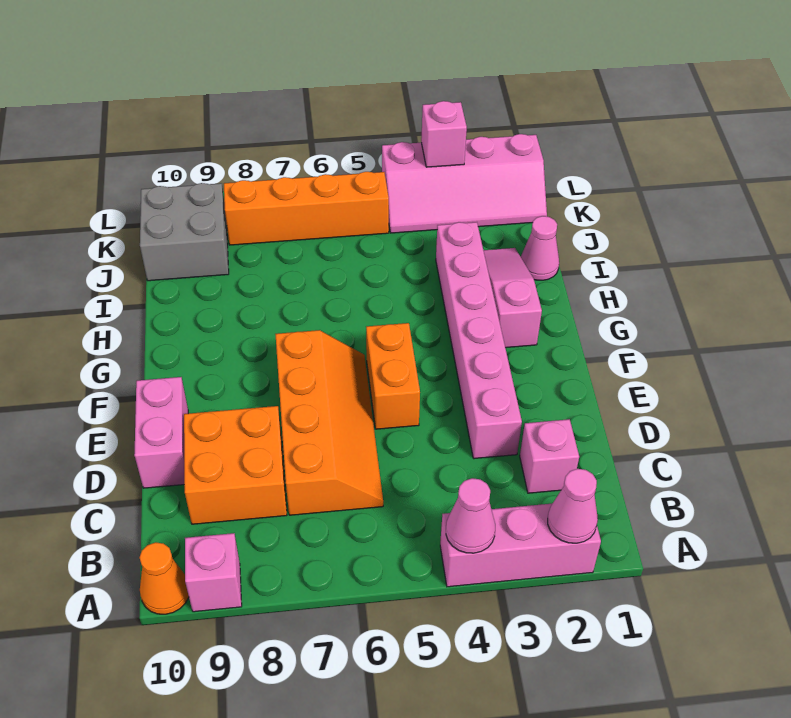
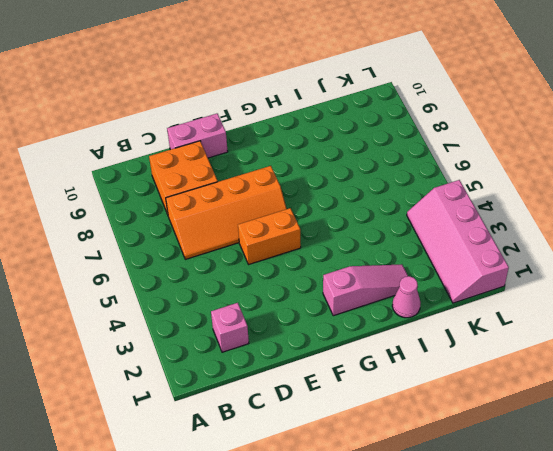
none -> pink brick A2:A4 level 1
none -> pink brick A9 level 1
none -> orange cone A10 level 1

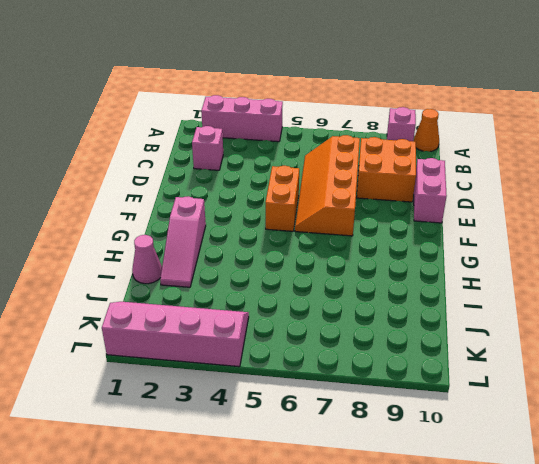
none -> pink brick D3:I3 level 1
none -> grey brick J9:K10 level 1
none -> orange brick K5:K8 level 1

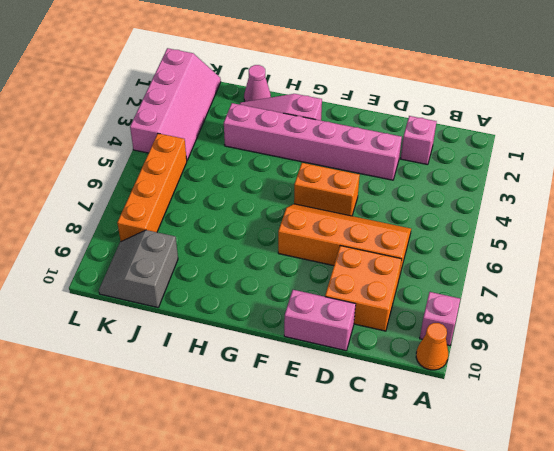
grey slope J9:K10 level 1 top J -> grey brick J9:K10 level 1
none -> pink brick A2:A4 level 1
none -> pink cone A2 level 2
none -> pink cone A4 level 2

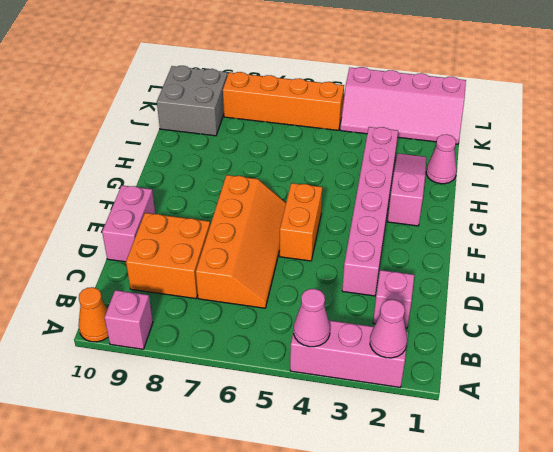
none -> pink brick L3 level 2

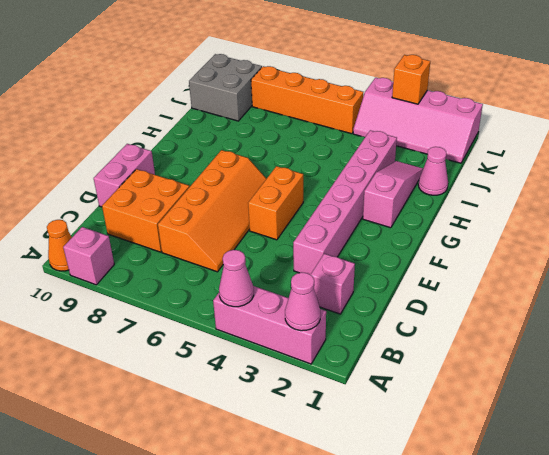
orange brick L3 level 2 -> pink brick L3 level 2

